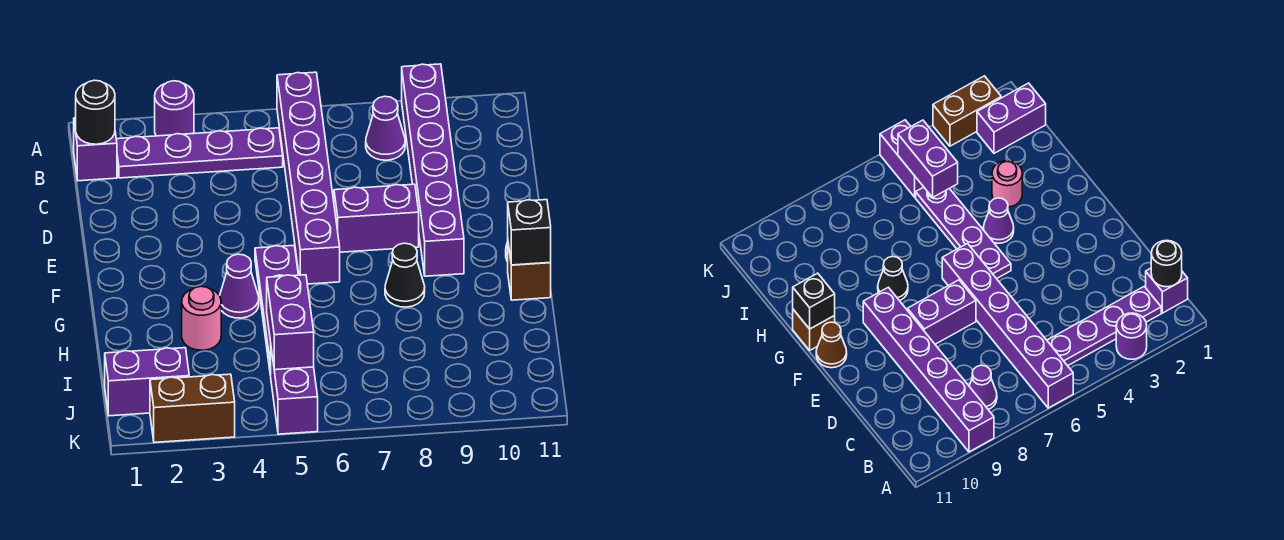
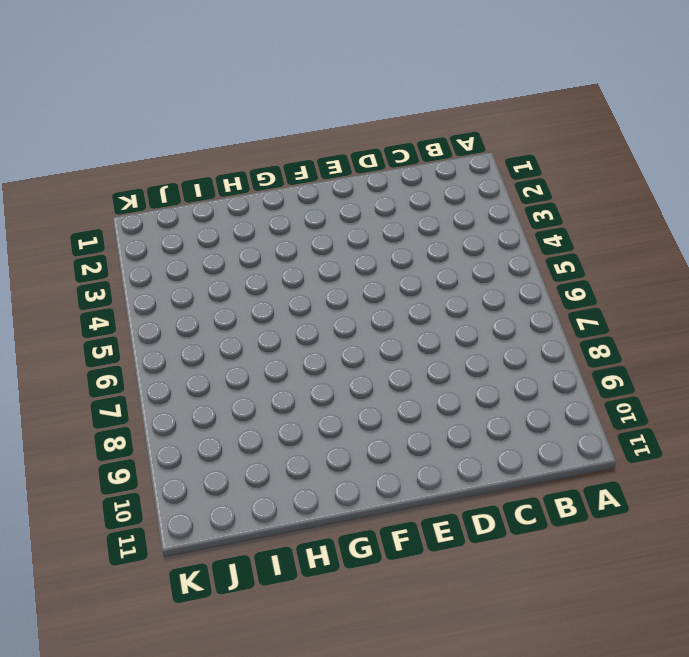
none -> purple round brick A3 level 1
none -> purple brick A6:F6 level 1
none -> purple brick A9:F9 level 1

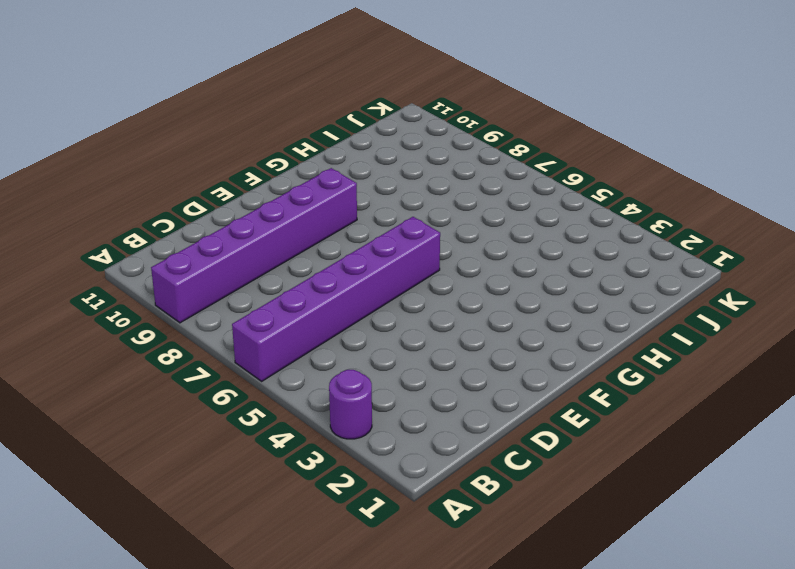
none -> purple brick B1 level 1
none -> purple plate B2:B5 level 1
none -> purple cone B8 level 1

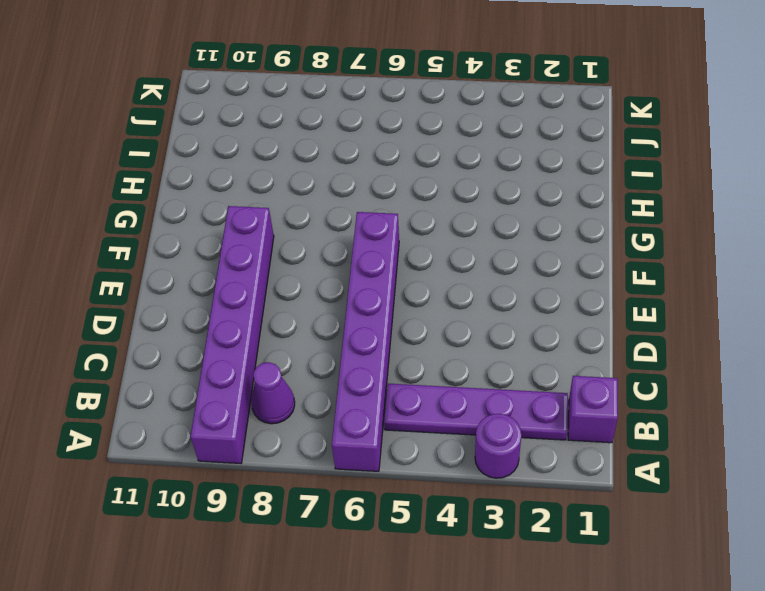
none -> purple brick E7:E8 level 1
none -> purple plate F5:I5 level 1
none -> brown cone F11 level 1

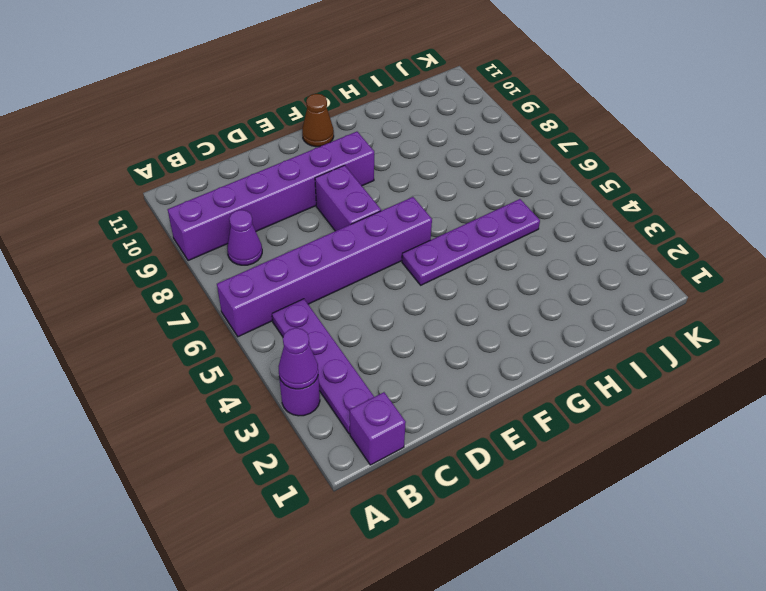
purple cone A3 level 2 -> purple cone G4 level 1
none -> black cone G8 level 1
none -> brown brick G11 level 1
none -> pink round brick H3 level 1

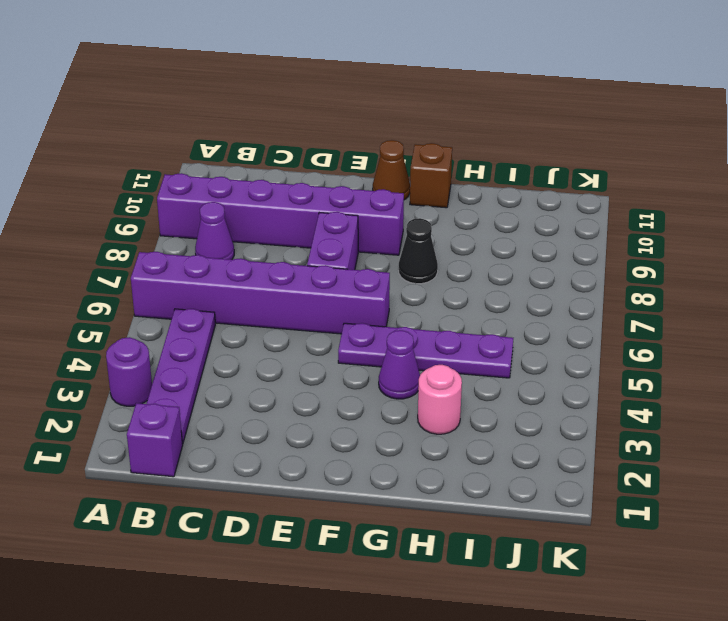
none -> purple brick J1:J2 level 1
none -> purple brick J5:K5 level 1
none -> brown brick K2:K3 level 1

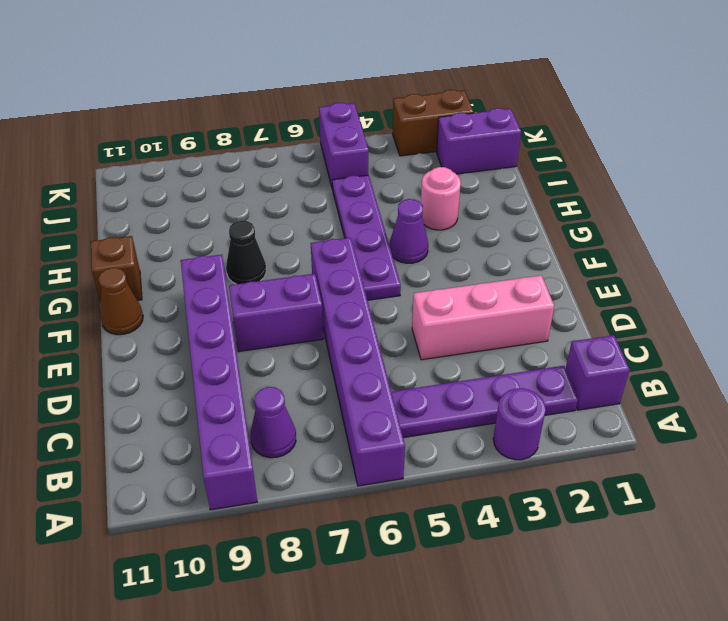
pink brick D2:D4 level 1 -> none
none -> black round brick B1 level 2
none -> black brick G11 level 2
none -> purple brick I5:J5 level 2

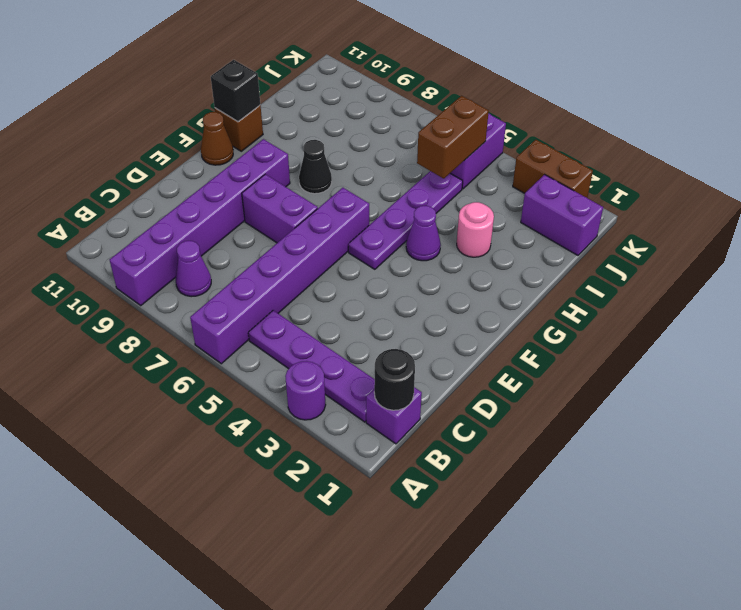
brown brick I5:J5 level 2 -> purple brick I5:J5 level 2

